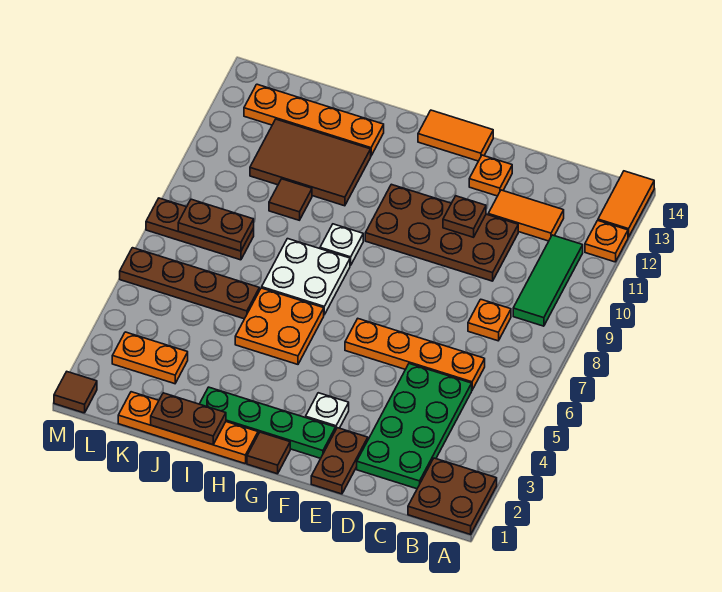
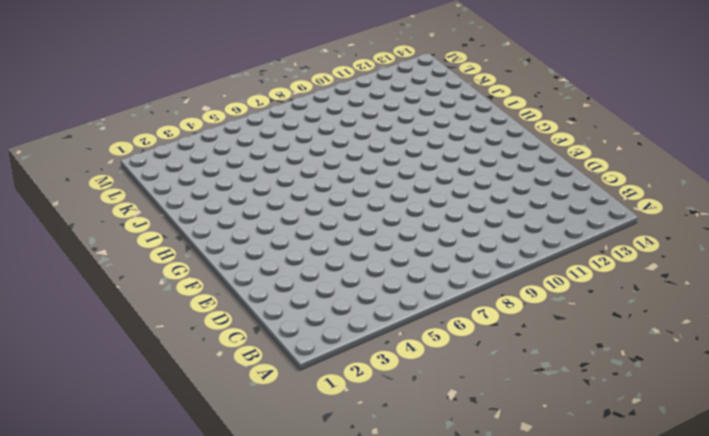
none -> brown plate A1:B2 level 1
none -> orange plate A12 level 1
none -> orange tile A13:A14 level 1

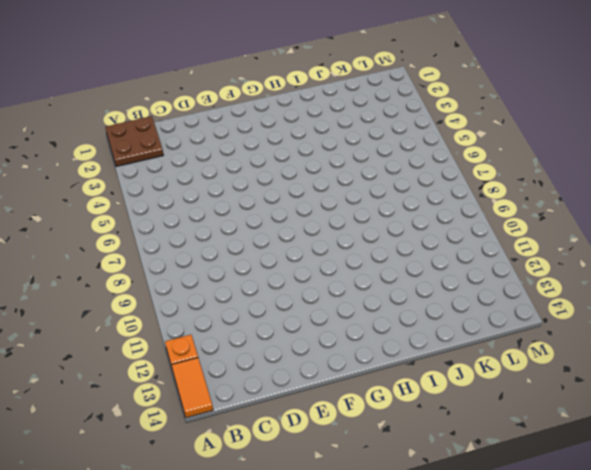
none -> green tile B9:B11 level 1
none -> green plate C2:D5 level 1
none -> orange plate C6:F6 level 1

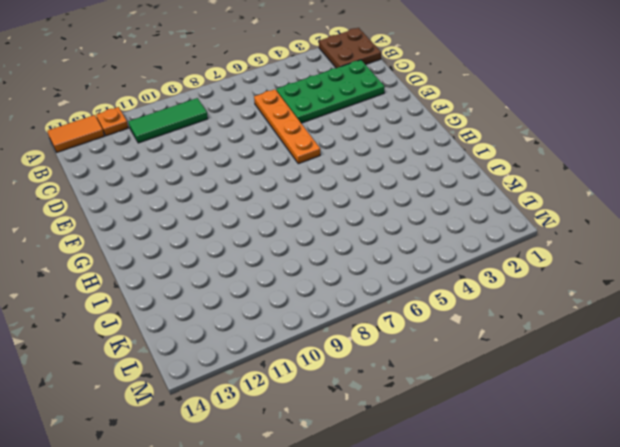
none -> orange plate C8 level 1
none -> orange tile C12:D12 level 1
none -> brown plate D10:G11 level 1

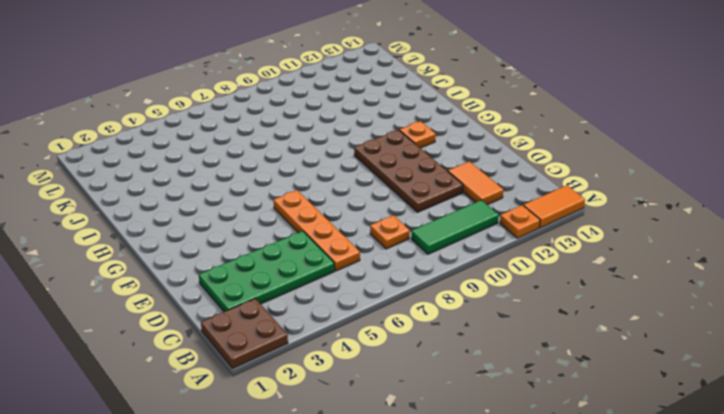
orange plate G12 level 1 -> orange plate E13 level 1
none -> brown plate E1:E2 level 1
none -> green plate F2:I2 level 1
none -> white plate F3 level 1

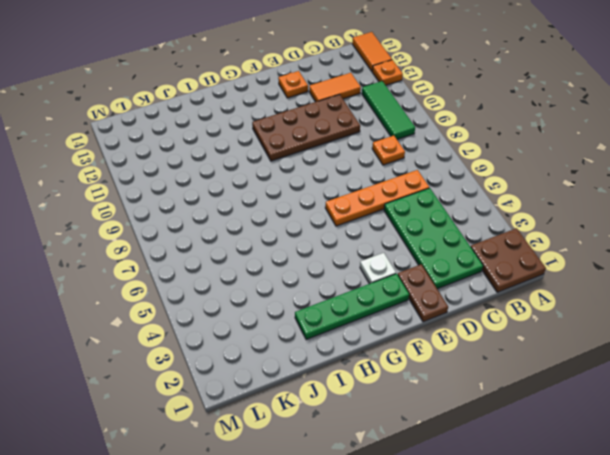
none -> orange tile F14:G14 level 1
none -> brown tile G1 level 1
none -> orange plate H1:K1 level 1

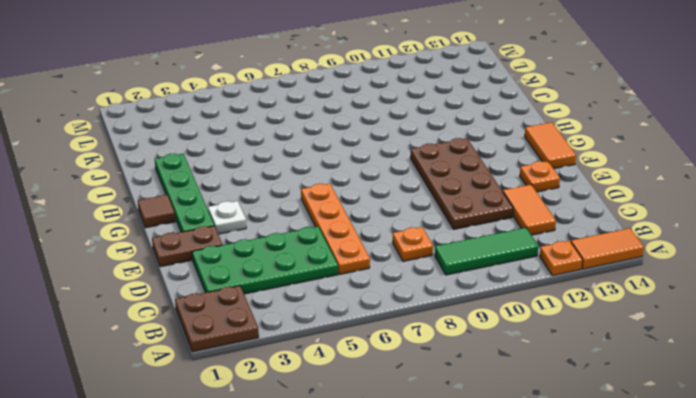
none -> orange plate H1:K1 level 1
none -> orange plate H5:I6 level 1
none -> white plate H7:I8 level 1

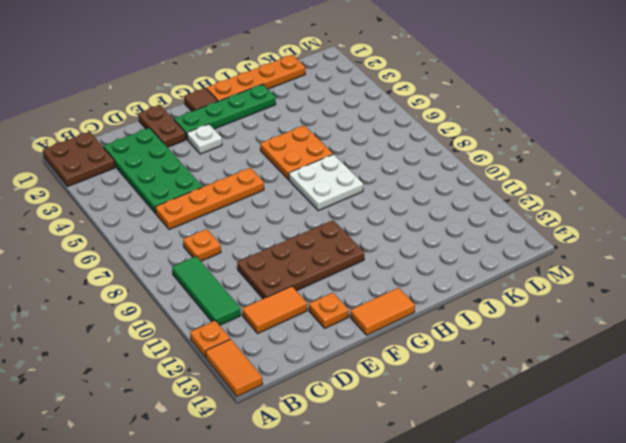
none -> white plate H9 level 1
none -> brown tile I11:K12 level 1
none -> orange plate I13:L13 level 1

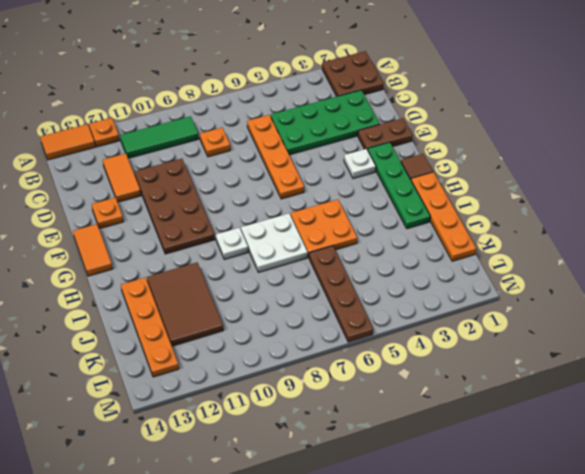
none -> brown tile J10 level 1
none -> orange plate K3:L3 level 1
none -> brown plate K8:M8 level 1

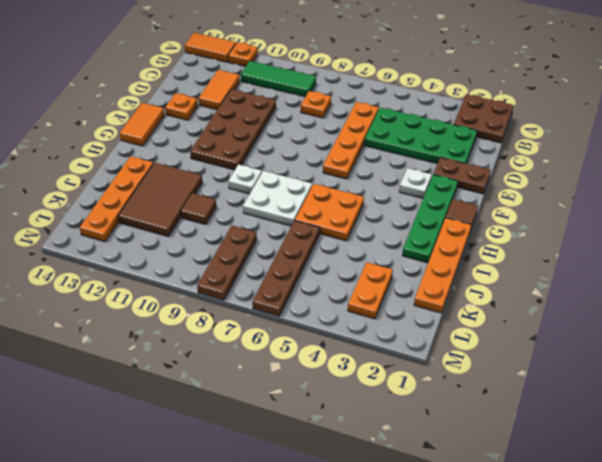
none -> brown tile M1 level 1
none -> brown plate E11 level 2
none -> brown plate I1:J1 level 2

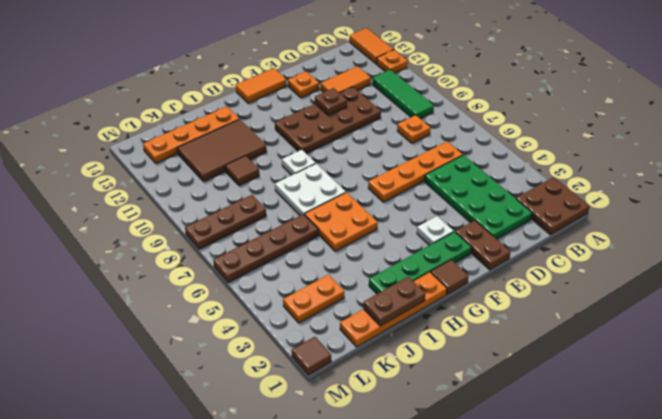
none -> brown plate K8:L8 level 2

